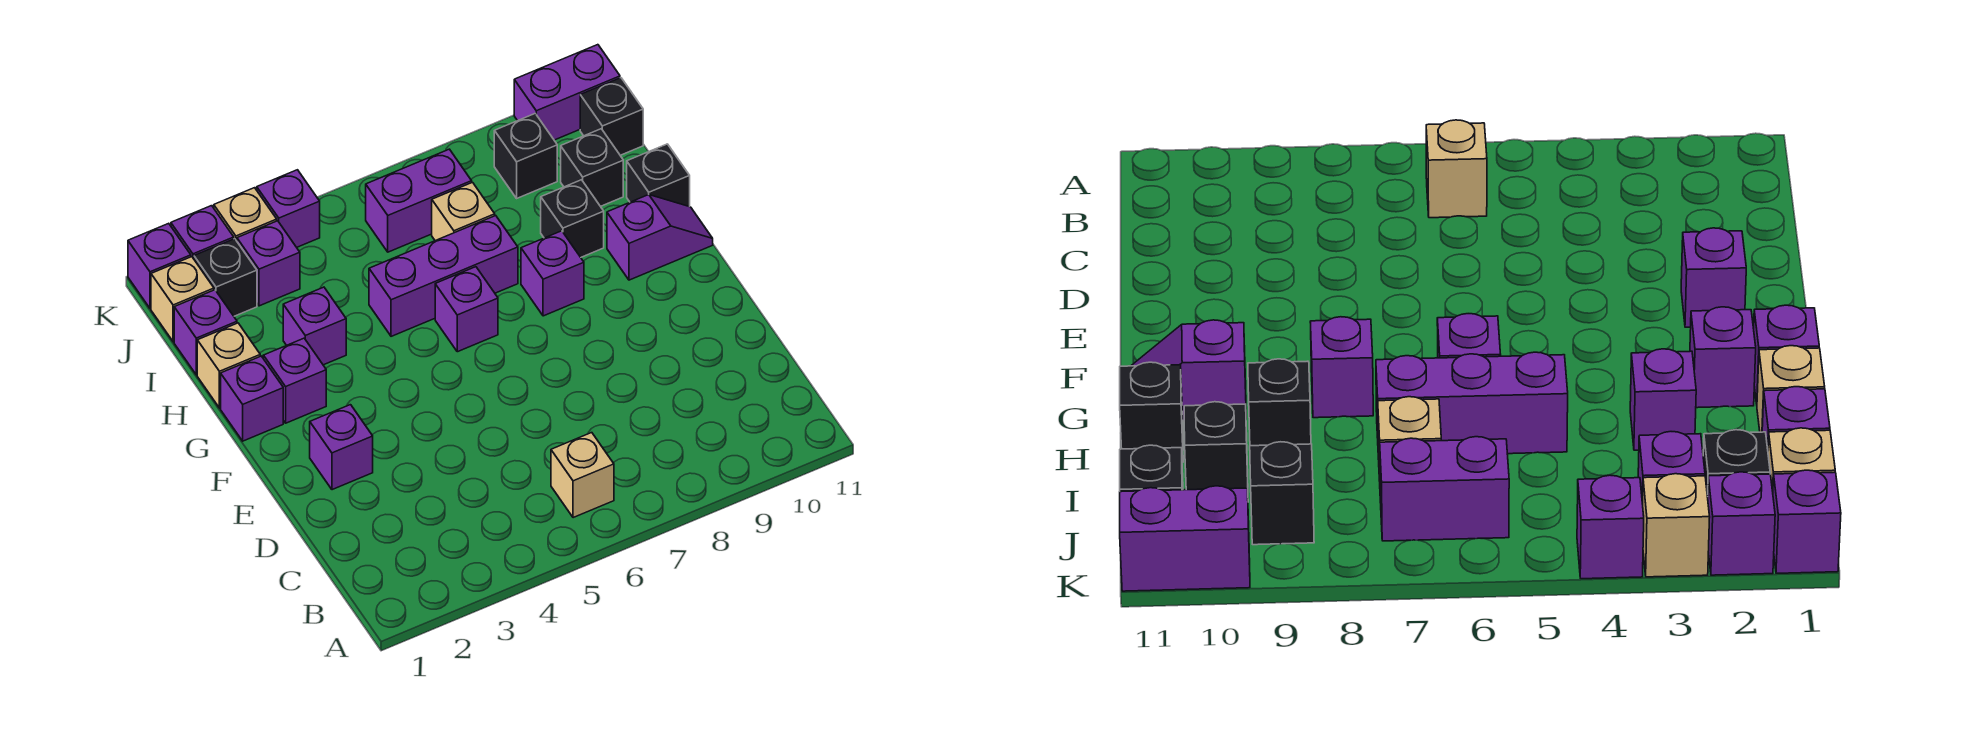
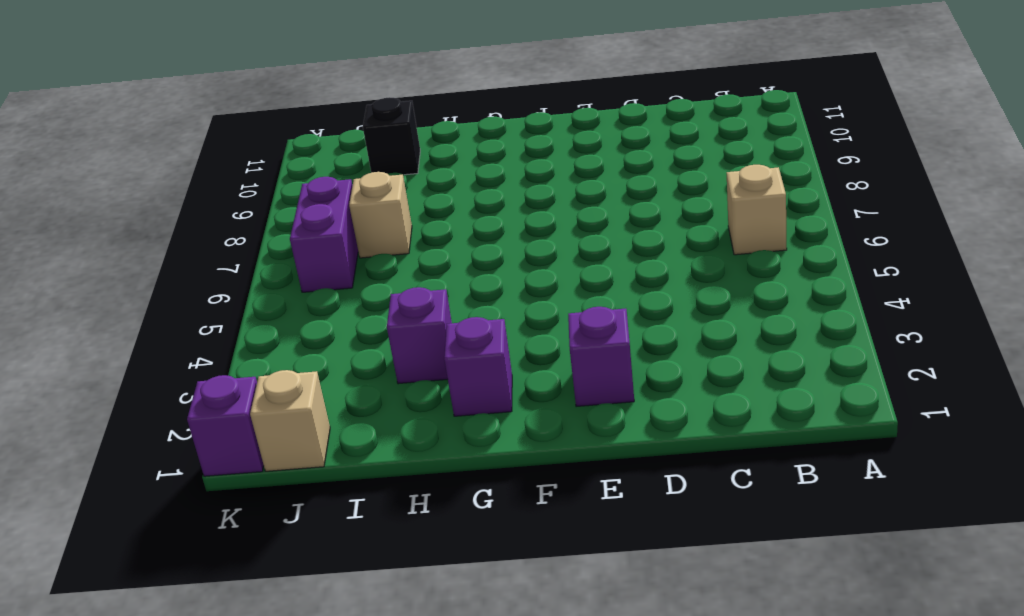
none -> purple brick G1 level 1
none -> purple brick G6 level 1
none -> purple brick G8 level 1

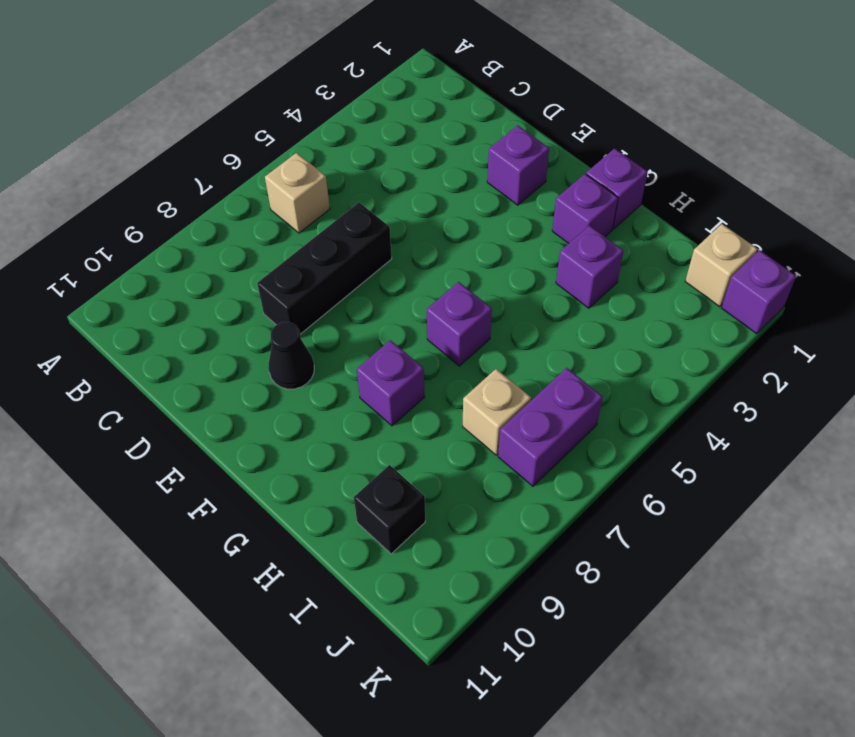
black brick D6:D8 level 1 -> none
black cone E9 level 1 -> none
none -> purple slope G10:G11 level 1 top 10
none -> tan brick H1 level 1
none -> purple brick H5:H7 level 1

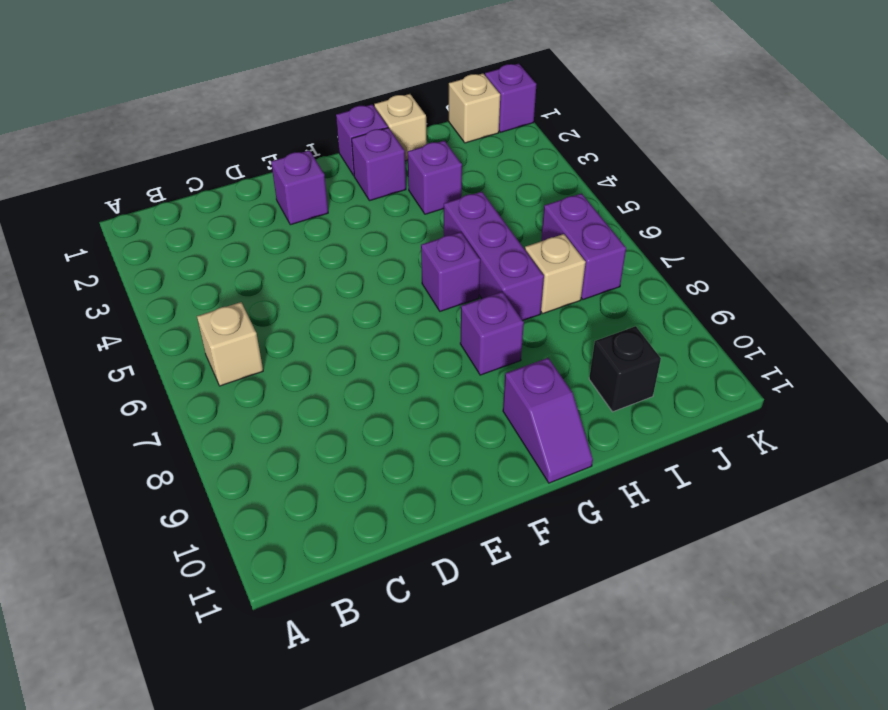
none -> black brick H9 level 1
none -> black brick H11 level 1
none -> purple brick I1 level 1

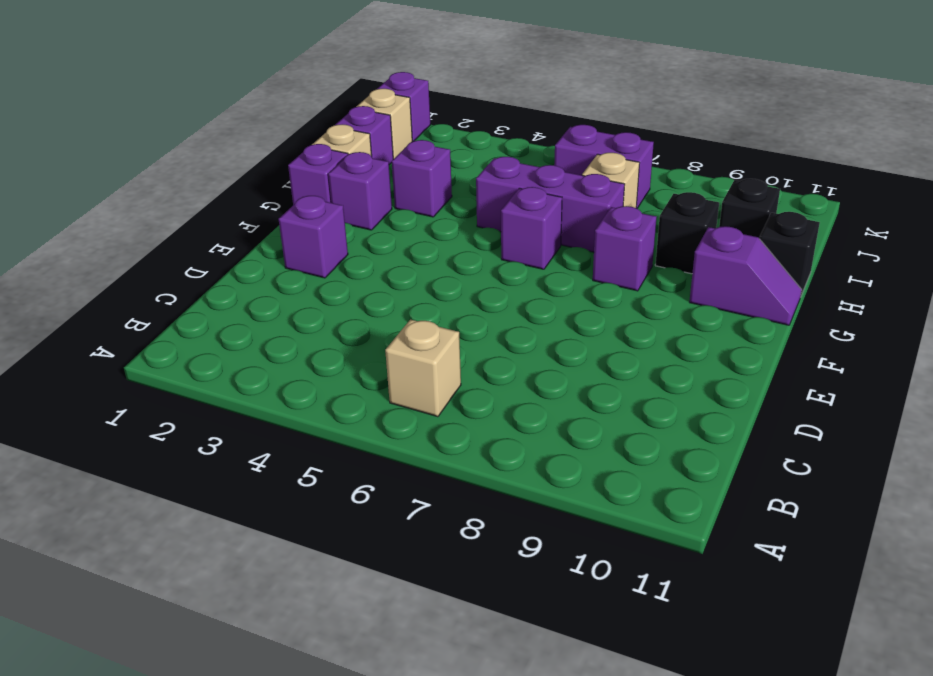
none -> black brick J2 level 1
none -> purple brick J3 level 1
none -> black brick J9 level 1

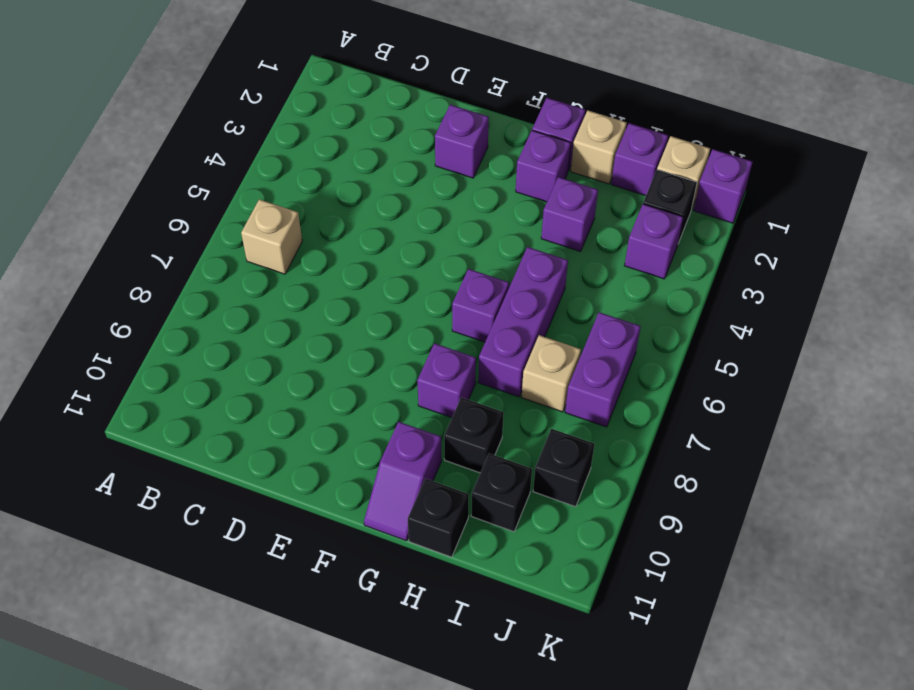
none -> black brick J11 level 1
none -> purple brick K2 level 1
none -> tan brick K3 level 1

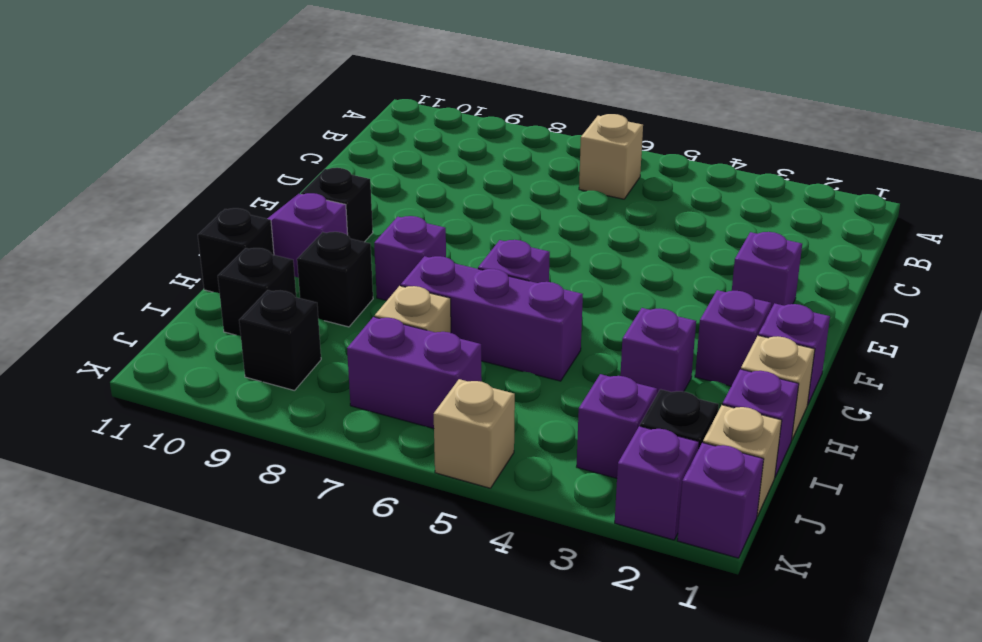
black brick F10 level 1 -> black brick J11 level 1
tan brick K5 level 1 -> tan brick K3 level 1
none -> purple brick K4 level 1
none -> purple brick K10:K11 level 1

